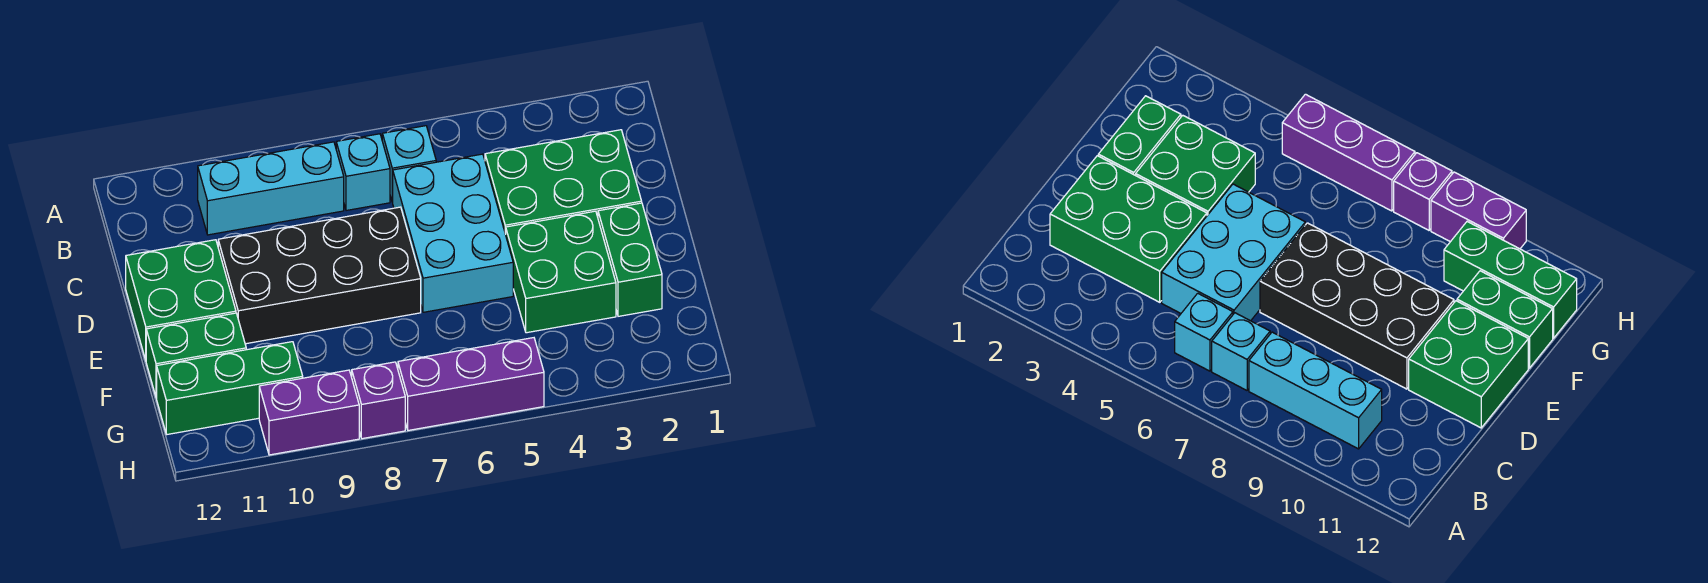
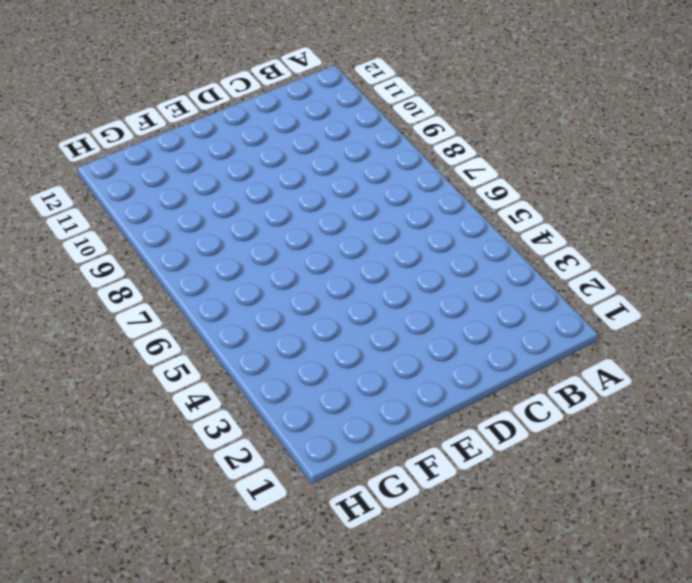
none -> cyan brick B6 level 1
none -> cyan brick B7 level 1
none -> cyan brick B8:B10 level 1

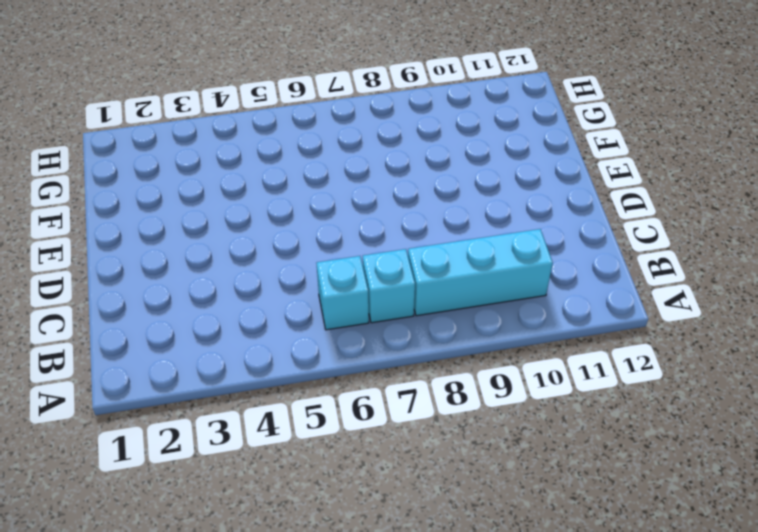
none -> green brick C2:D4 level 1
none -> cyan brick C5:E6 level 1
none -> black brick D7:E10 level 1

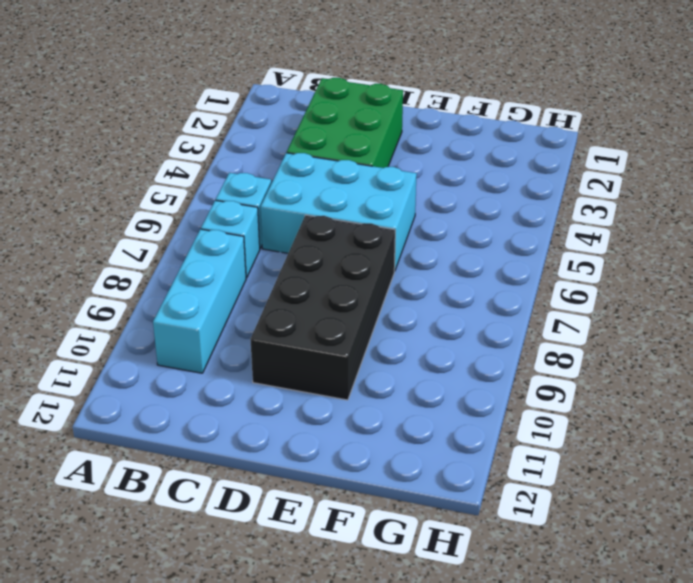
none -> green brick D11:E12 level 1
none -> green brick E2:F2 level 1
none -> green brick E3:F4 level 1

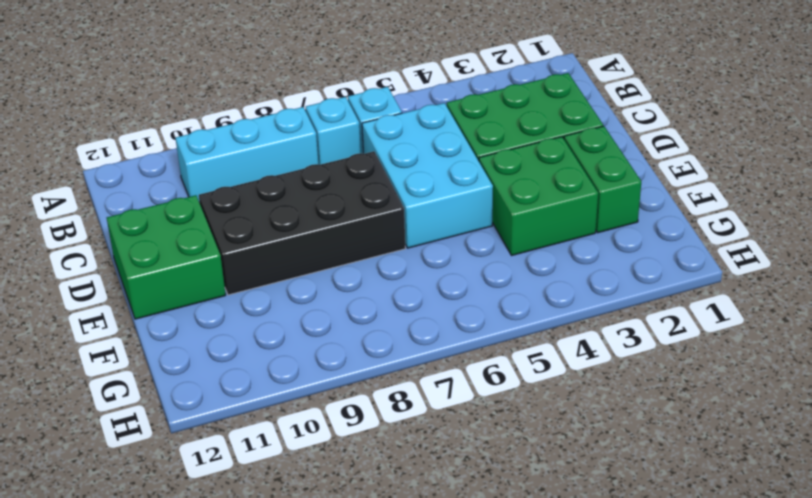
none -> green brick F11:F12 level 1
none -> green brick G10:G12 level 1
none -> purple brick H5:H7 level 1

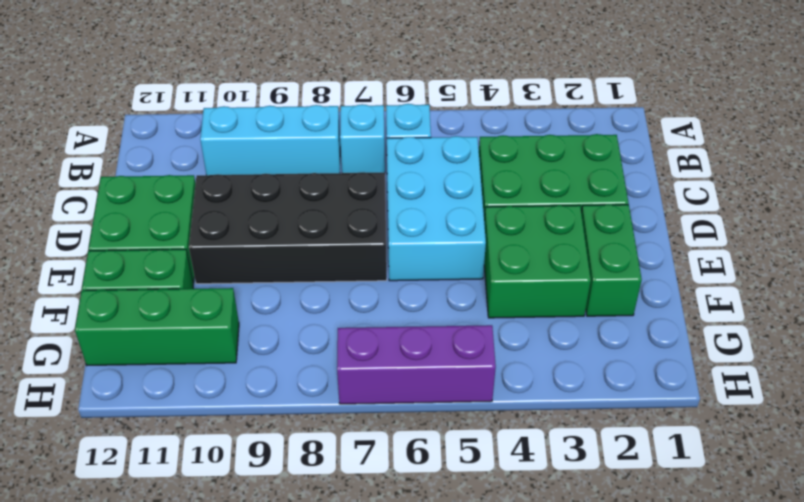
none -> purple brick H8 level 1
none -> purple brick H9:H10 level 1

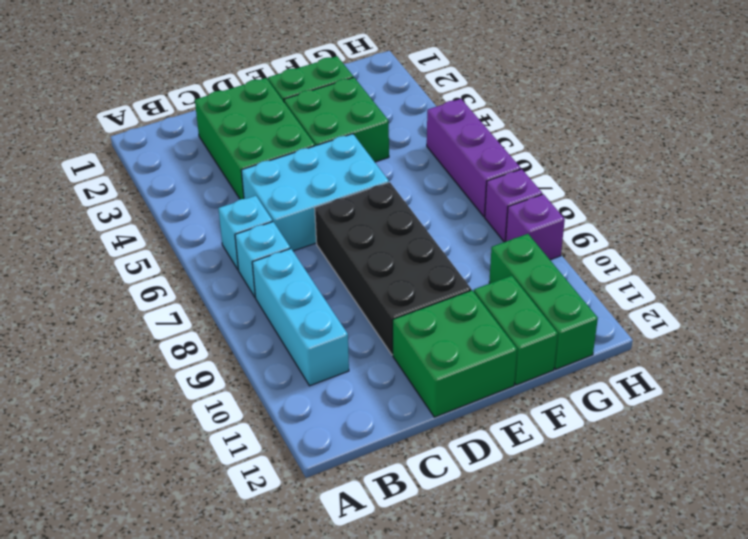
purple brick H9 level 1 -> purple brick H9:H10 level 1

